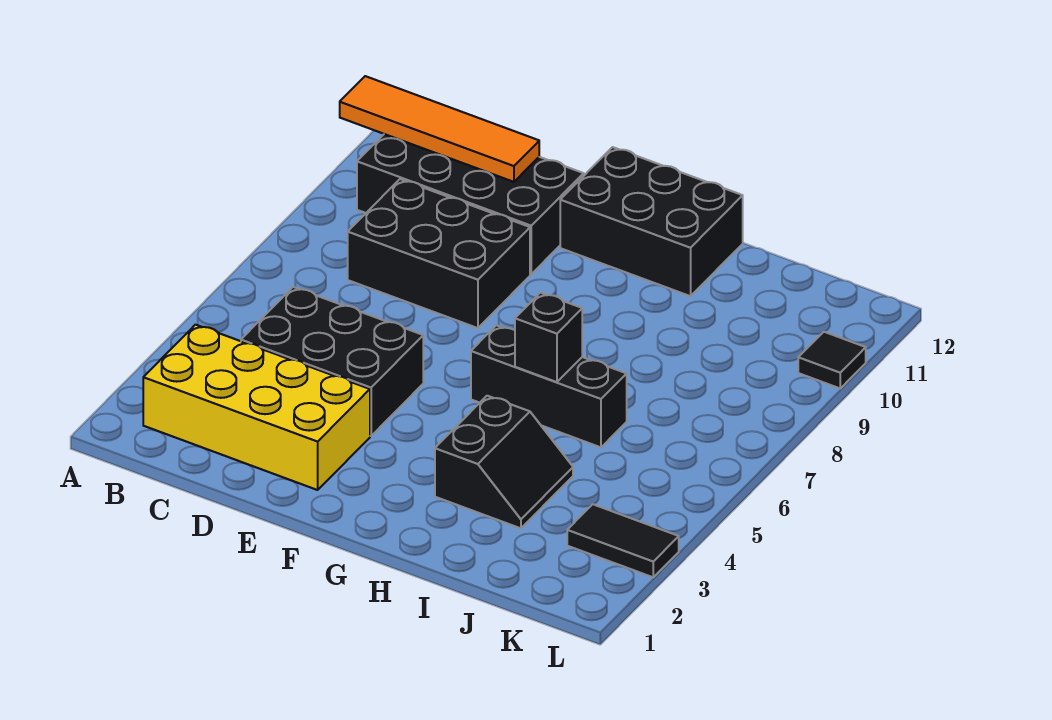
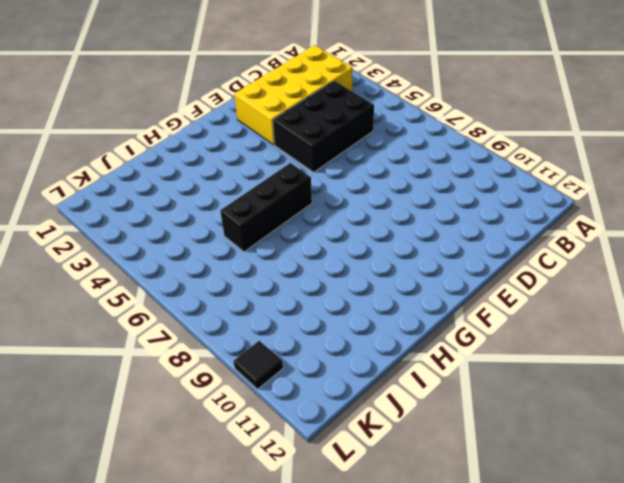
none -> black brick B10:E11 level 1
none -> black brick C8:E9 level 1

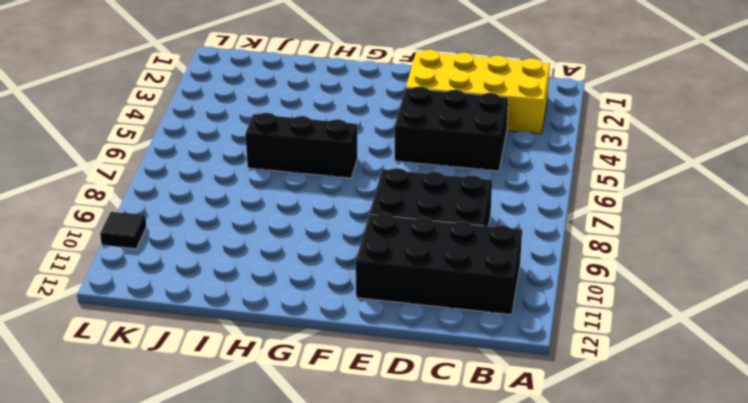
none -> black brick F11:H12 level 1
none -> black slope H3:I4 level 1 top H

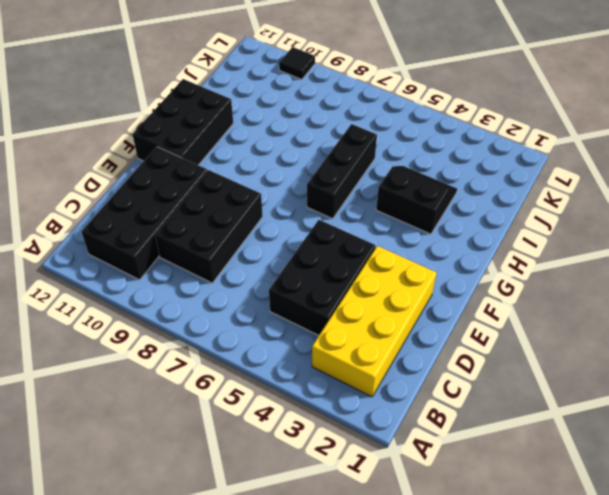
none -> black tile K3:L3 level 1
none -> orange tile A11:D11 level 2

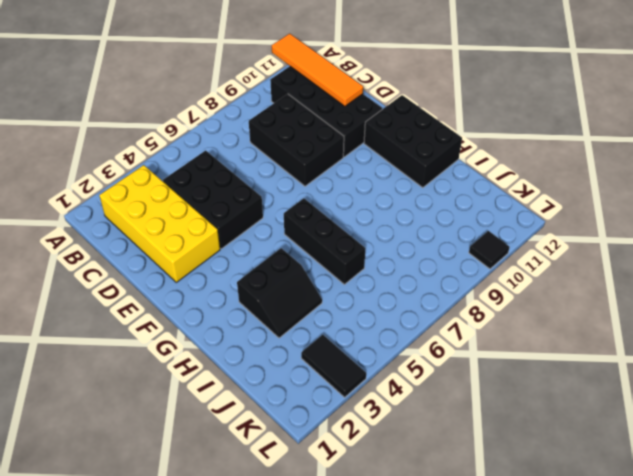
none -> black brick H6 level 2

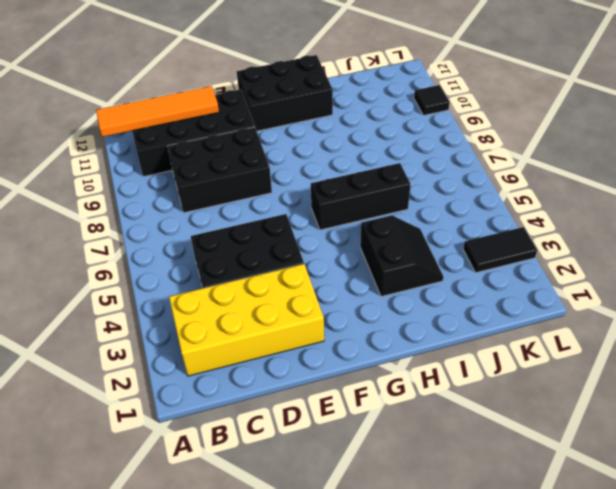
none -> black brick H6 level 2

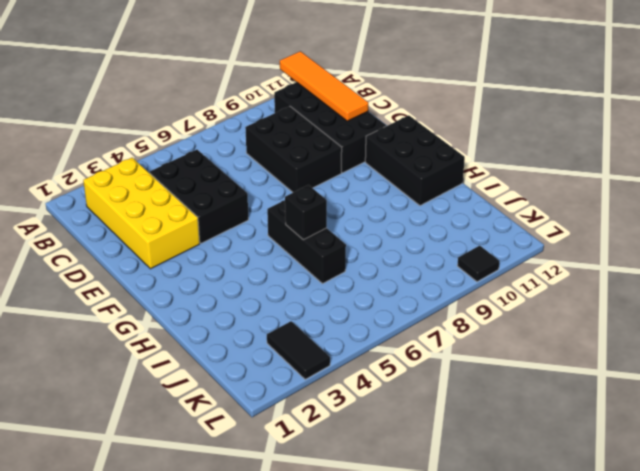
none -> black slope H3:I4 level 1 top H

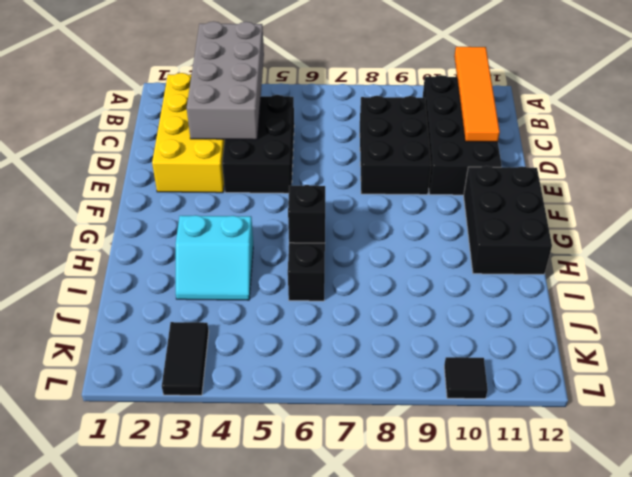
grey brick A3:D4 level 2 -> none
cyan slope H3:I4 level 1 top H -> black slope H3:I4 level 1 top H

